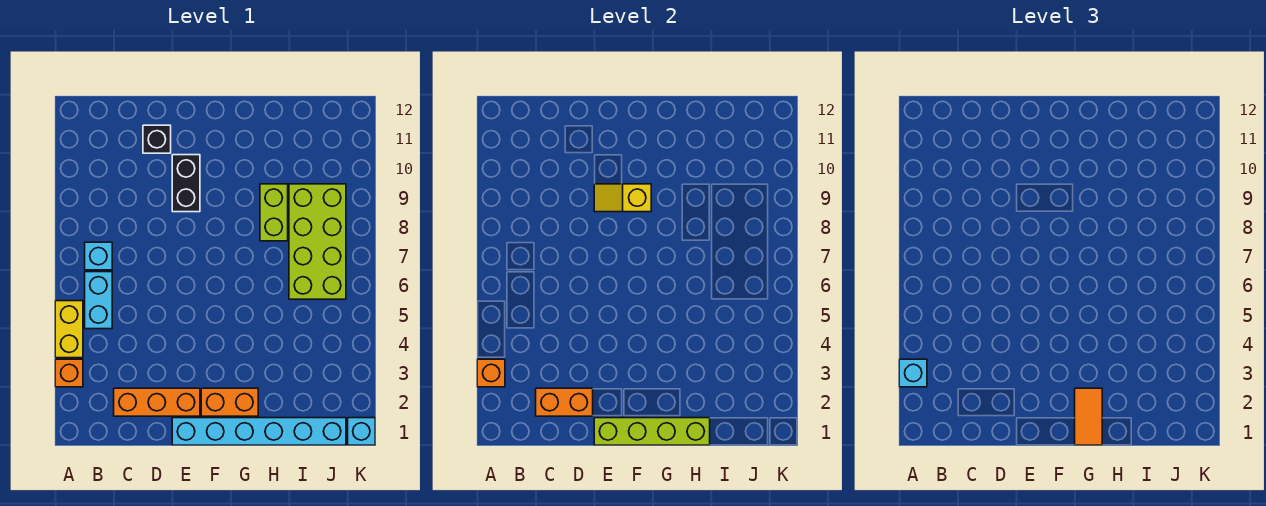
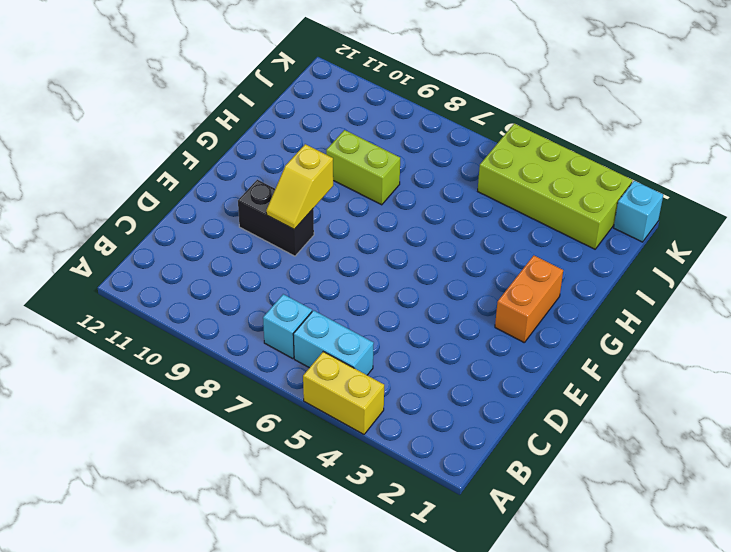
lime brick J2:K5 level 1 -> lime brick I6:J9 level 1
none -> orange brick A3 level 1
none -> orange brick C2:E2 level 1
none -> black brick D11 level 1

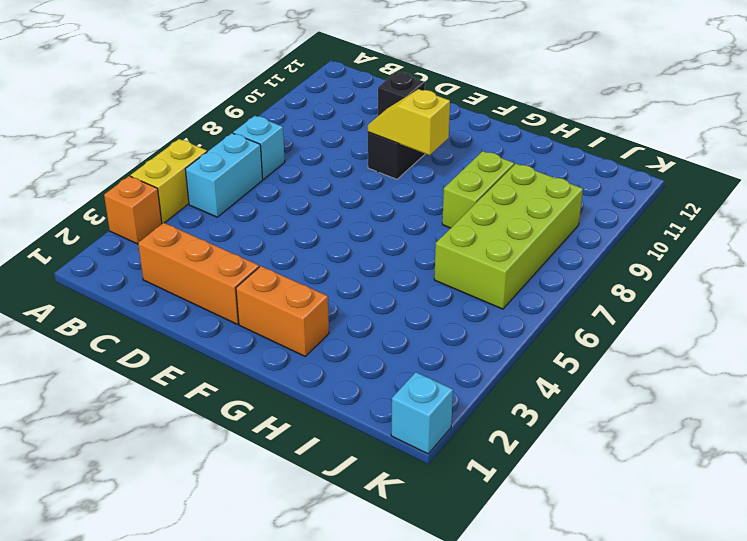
none -> cyan brick E1:J1 level 1
none -> orange brick A3 level 2
none -> orange brick C2:D2 level 2

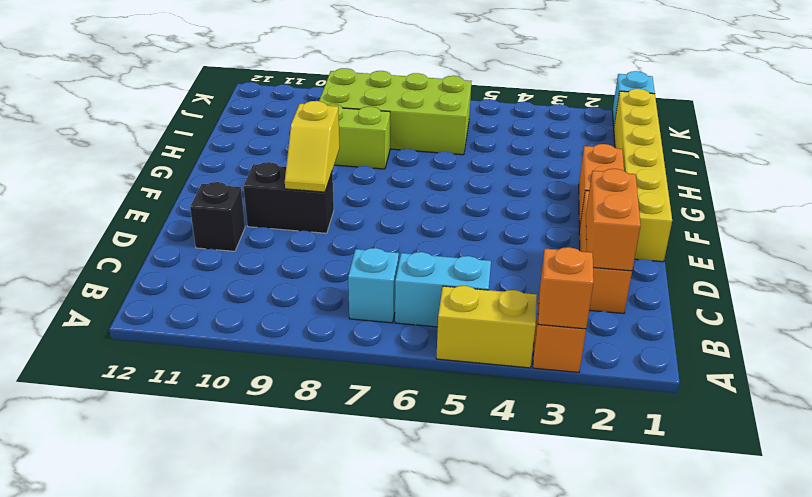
yellow brick E1:J1 level 1 -> cyan brick E1:J1 level 1
none -> lime brick E1:H1 level 2
none -> cyan brick A3 level 3
none -> orange tile G1:G2 level 3

